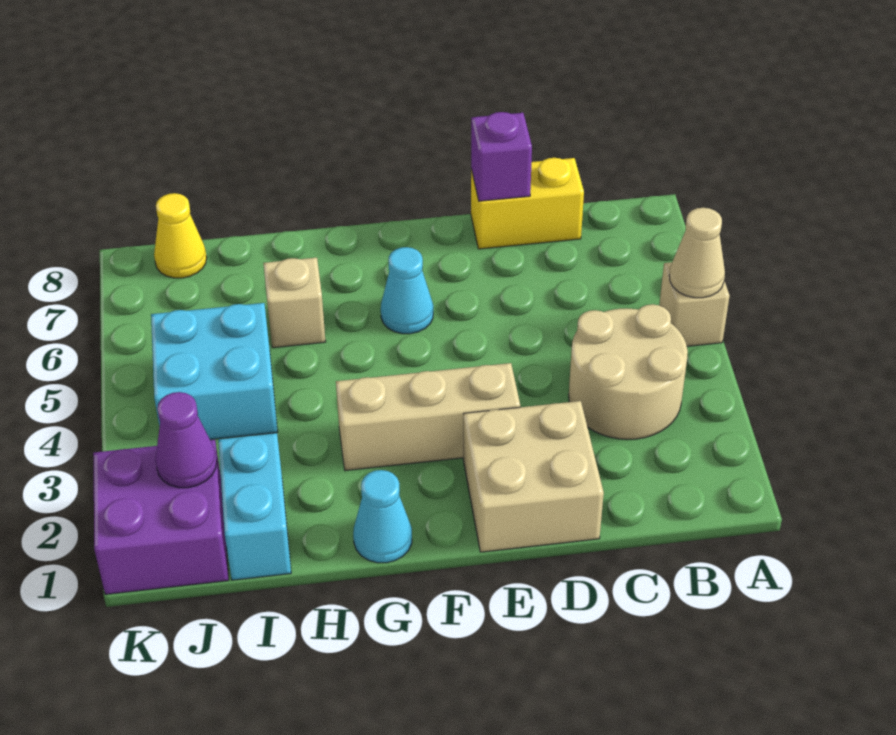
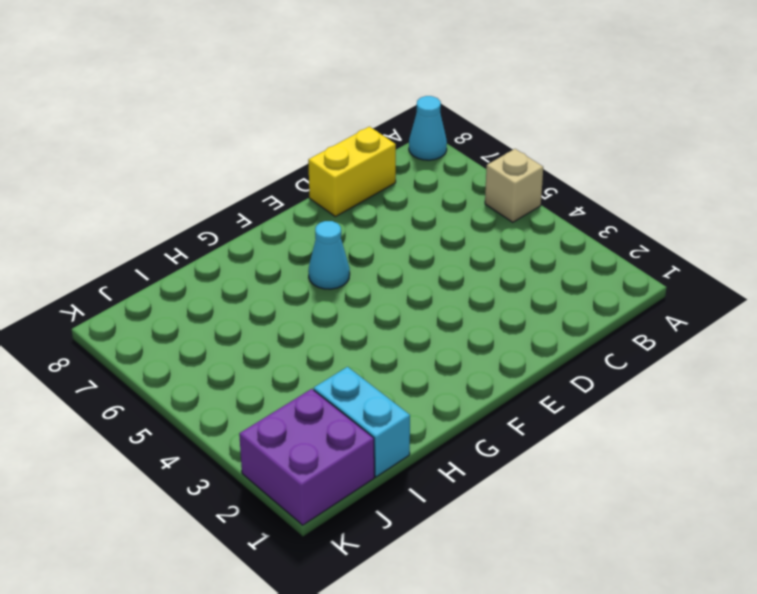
cyan cone A8 level 1 -> cyan cone G1 level 1
none -> tan round brick B3:C4 level 1
none -> tan brick D1:E2 level 1
none -> tan brick E3:G3 level 1

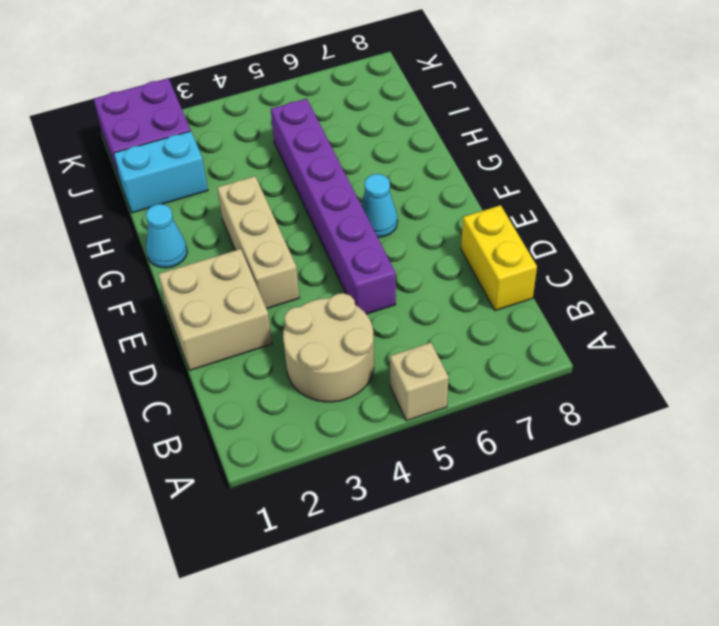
purple brick D5:I5 level 1 -> cyan brick I4:J5 level 1
none -> tan brick H6 level 1
none -> yellow cone J8 level 1
none -> tan cone A5 level 2

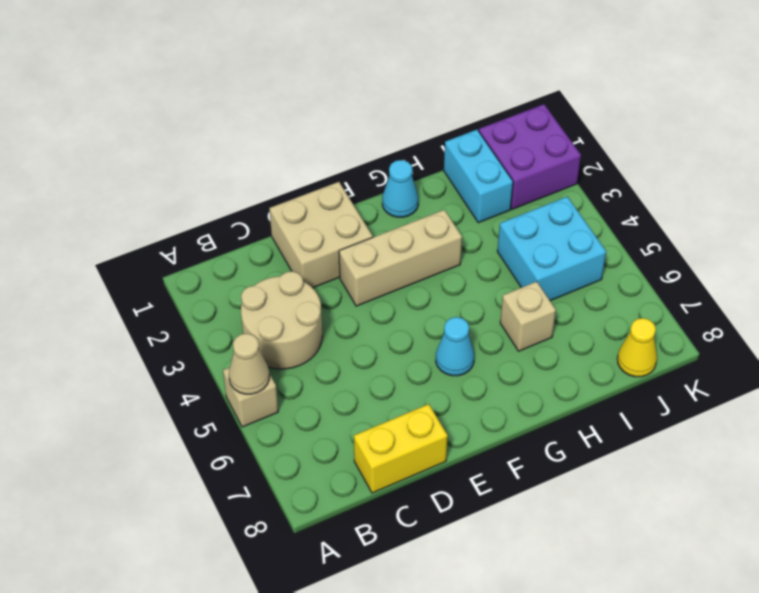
none -> purple brick D8 level 2
none -> purple cone J2 level 2

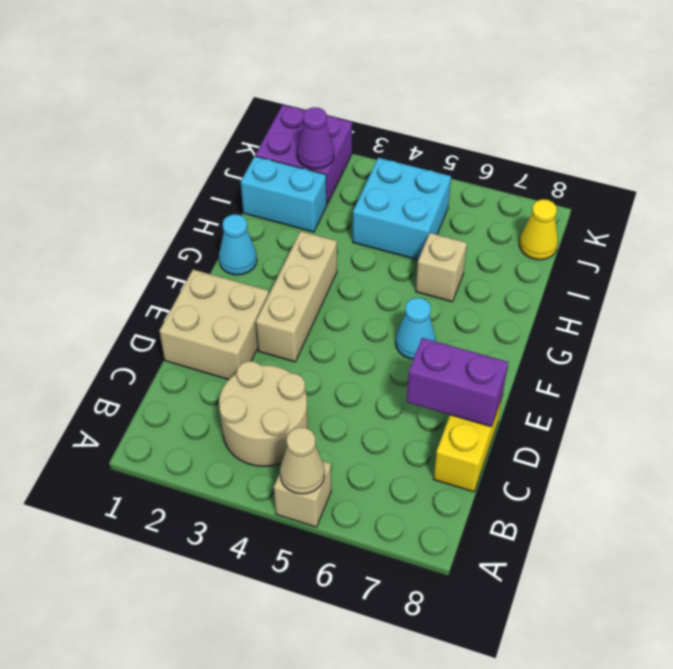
purple brick D7:D8 level 2 -> purple brick D8 level 2

